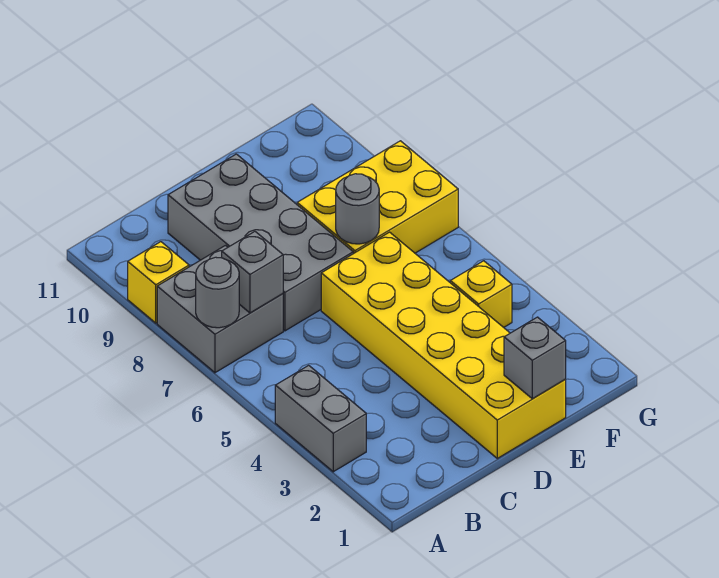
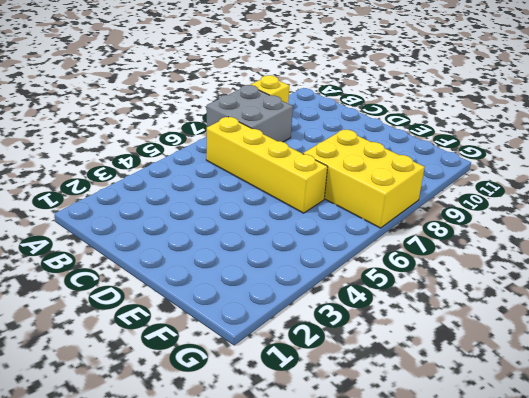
yellow brick B6:E6 level 1 -> yellow brick D1:E6 level 1
none -> grey brick A3:A4 level 1
none -> grey brick C7:D10 level 1

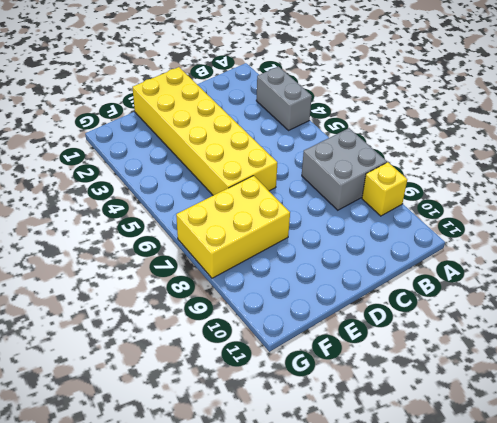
none -> grey brick C7:D10 level 1
none -> yellow brick F4 level 1

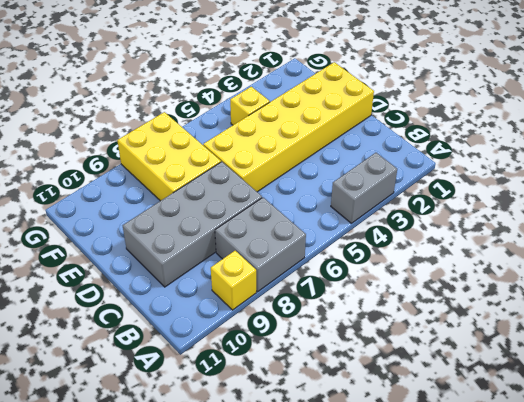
none -> grey round brick A7 level 2
none -> grey brick B7 level 2

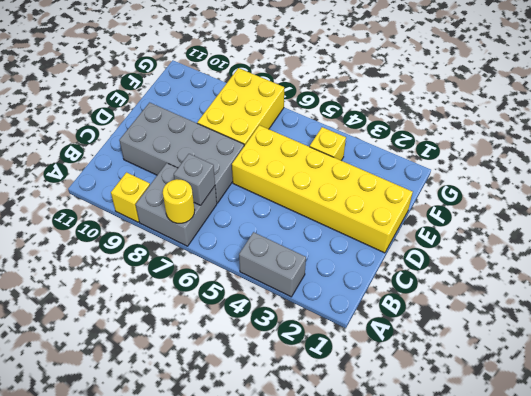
yellow round brick A7 level 2 -> grey round brick A7 level 2
none -> grey brick E1 level 2
none -> grey round brick E7 level 2

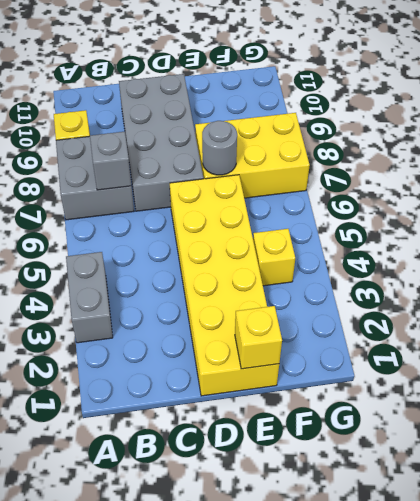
yellow brick E1 level 2 -> grey brick E1 level 2
none -> grey round brick A7 level 2

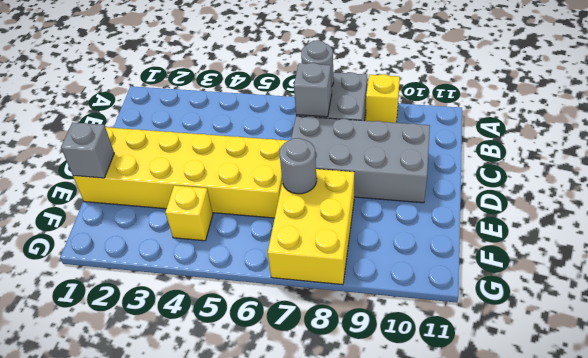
none -> grey brick A3:A4 level 1

